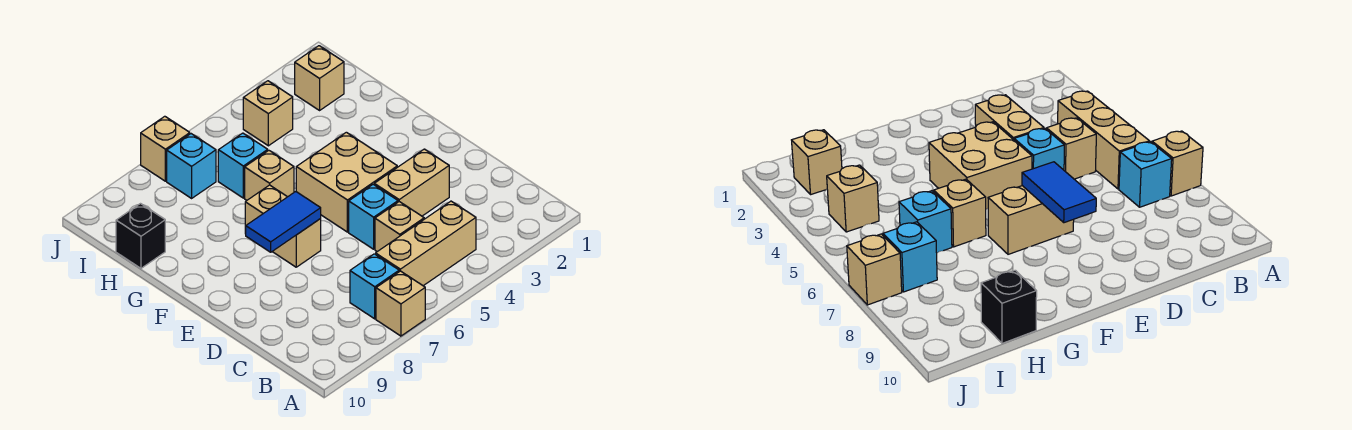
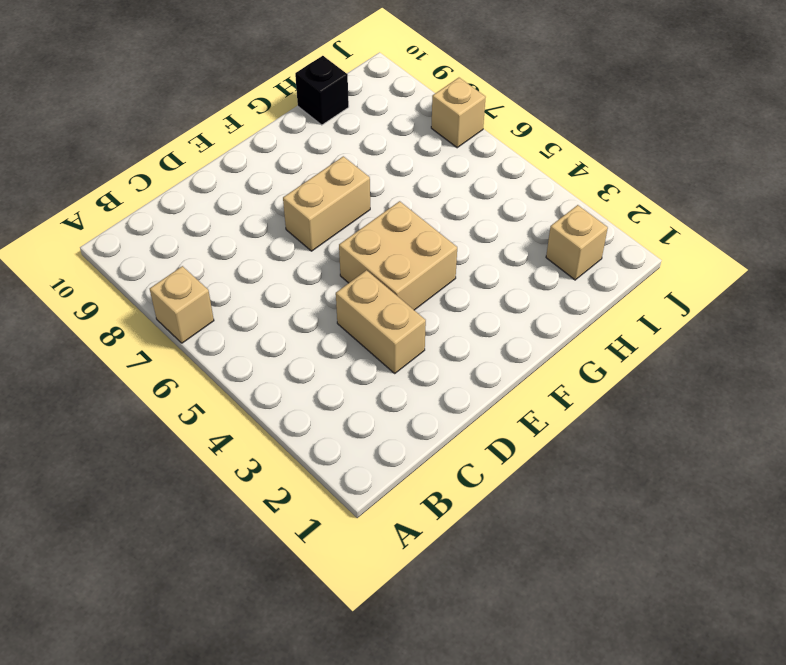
none -> tan brick B4:B6 level 1
none -> cyan brick B7 level 1
none -> tan brick C5 level 1

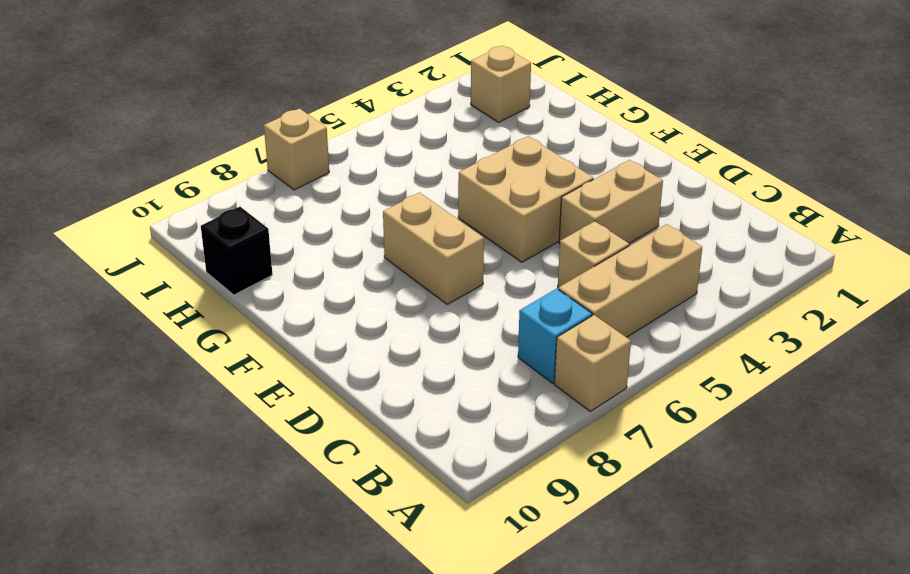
none -> cyan brick D5 level 1
none -> tan brick G6 level 1
none -> cyan brick H6 level 1

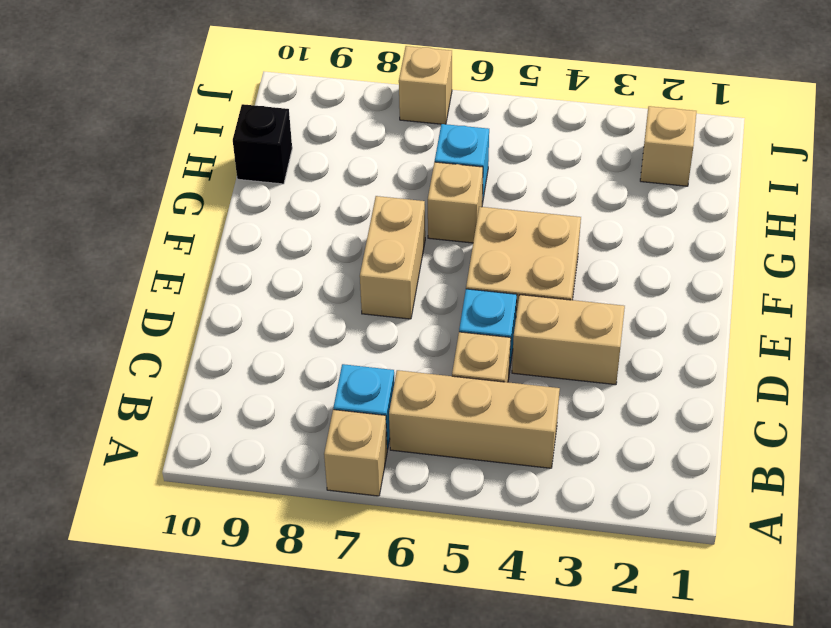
none -> tan brick I4 level 1
none -> cyan brick I7 level 1
none -> blue tile E7:E8 level 2

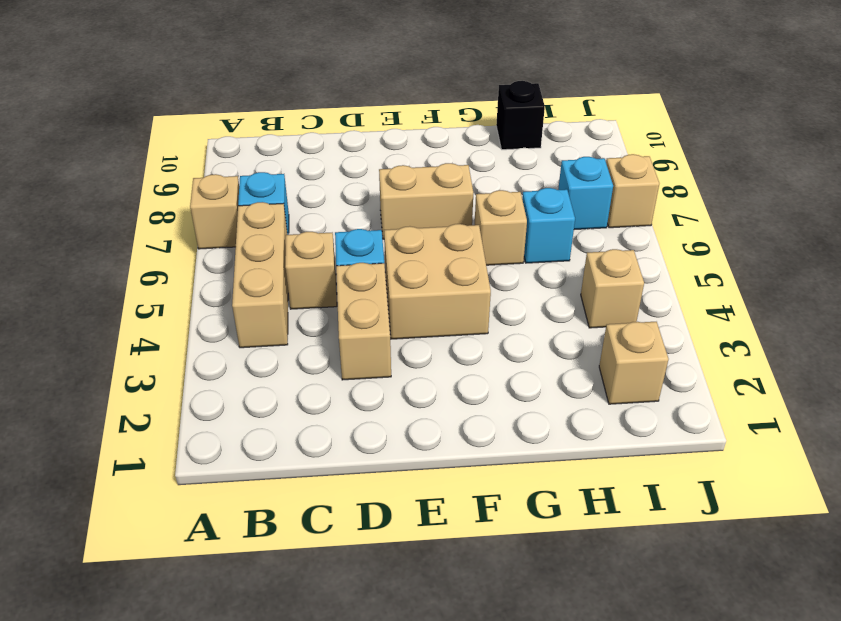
none -> blue tile E7:E8 level 2

